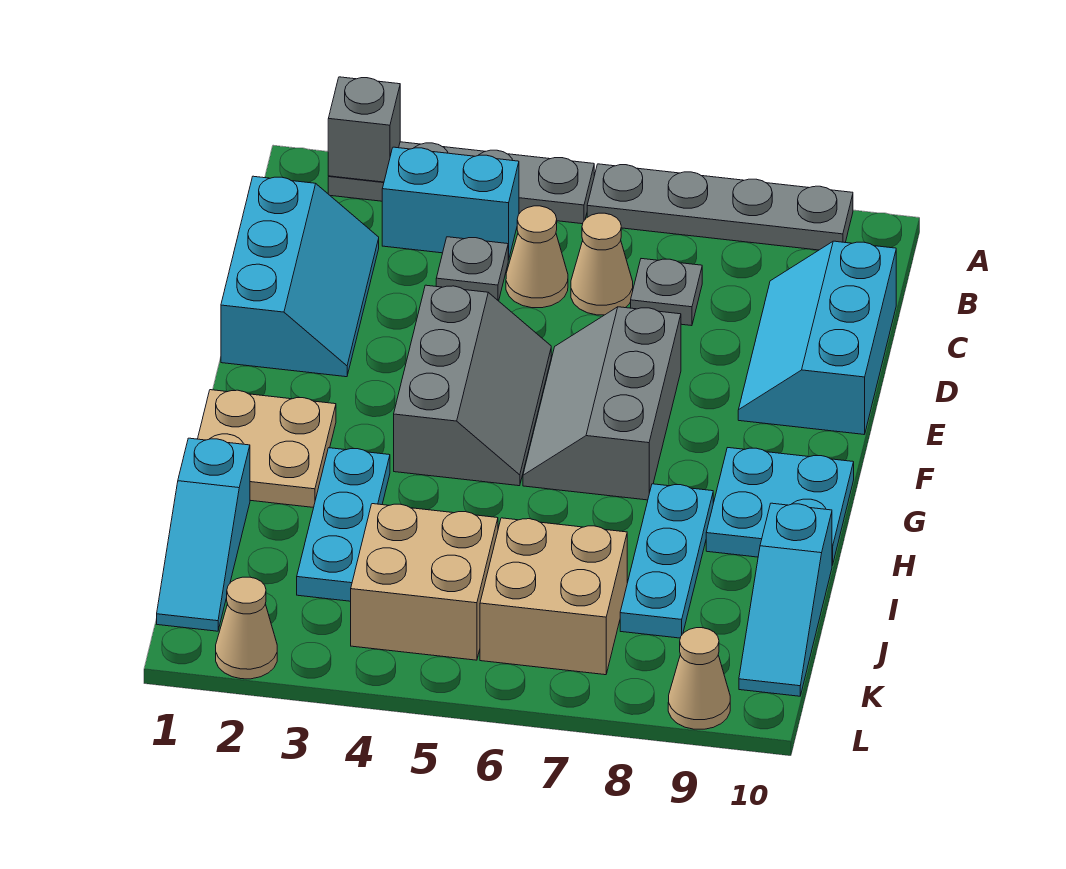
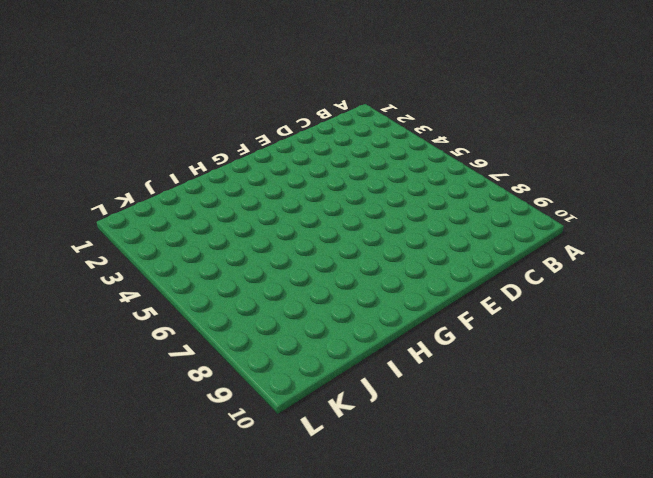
none -> grey plate A2:A5 level 1
none -> grey plate A6:A9 level 1
none -> cyan brick B3:B4 level 1

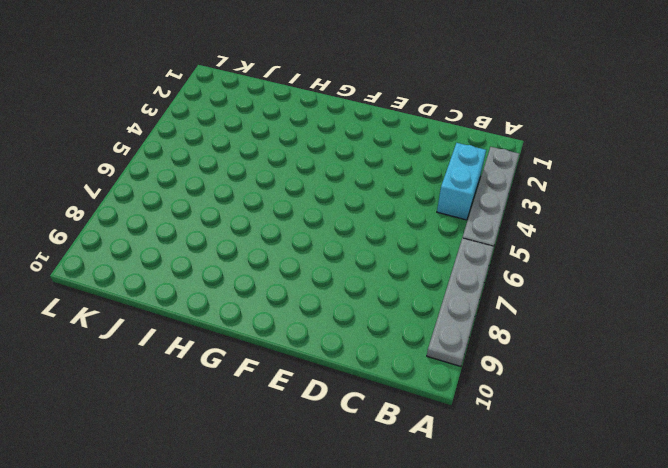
none -> cyan slope C1:E2 level 1 top 1
none -> grey plate C4 level 1
none -> tan cone C5 level 1

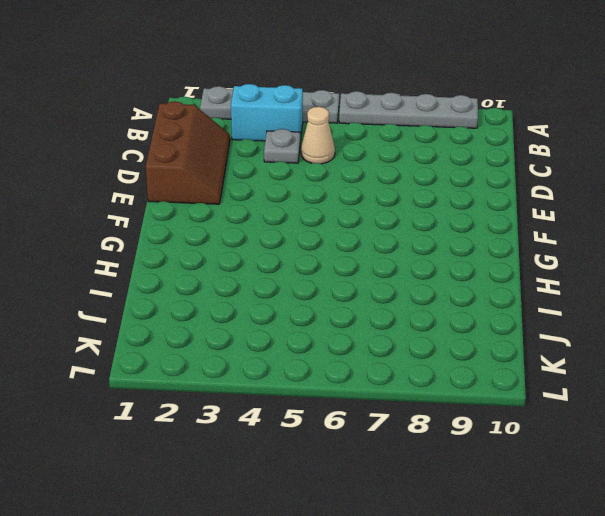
brown slope C1:E2 level 1 top 1 -> cyan slope C1:E2 level 1 top 1
none -> tan cone C6 level 1
none -> grey plate C7 level 1
none -> cyan slope C9:E10 level 1 top 10

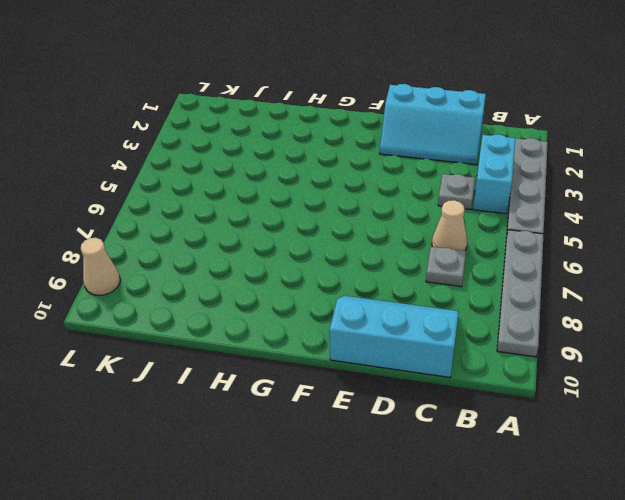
none -> tan cone C5 level 1
none -> grey slope E4:G5 level 1 top 4
none -> grey slope E6:G7 level 1 top 7

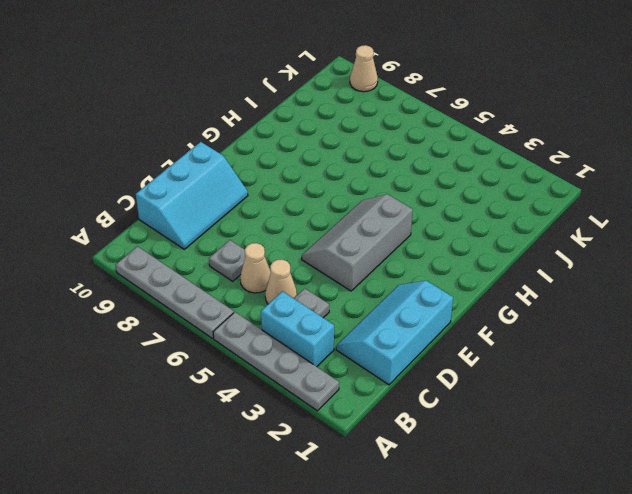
none -> grey slope E6:G7 level 1 top 7
none -> tan plate G1:H2 level 1
none -> cyan plate G9:H10 level 1

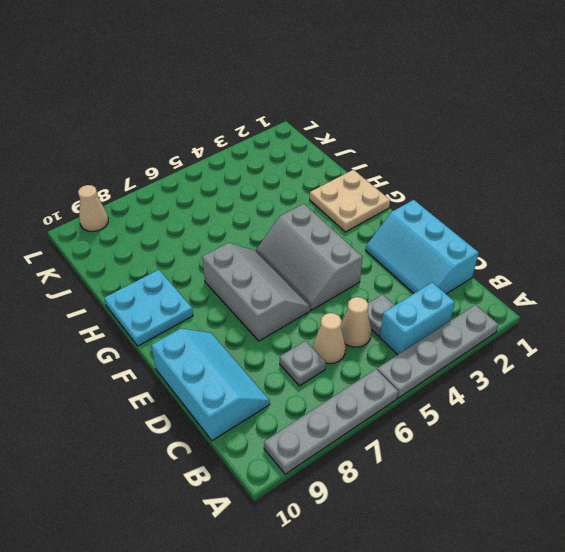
none -> cyan plate H3:J3 level 1
none -> cyan plate H8:J8 level 1
none -> cyan slope I1:K1 level 1 top I

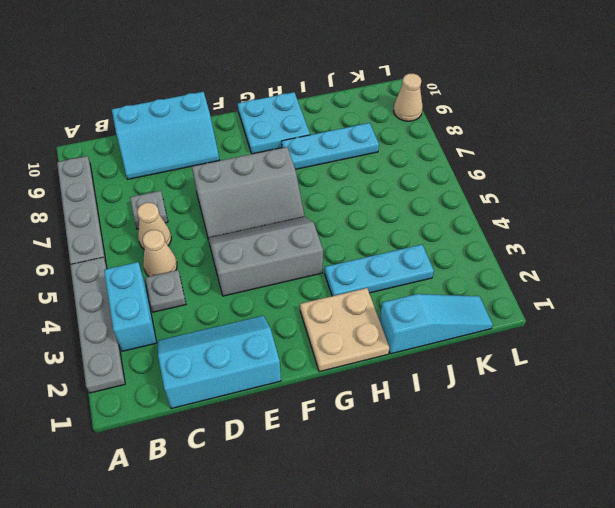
none -> cyan slope I10:K10 level 1 top I
none -> tan brick J4:K5 level 1
none -> tan brick J6:K7 level 1

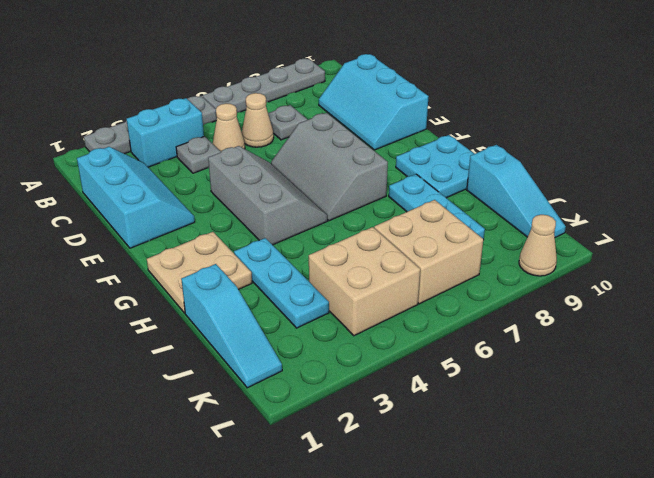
none -> tan cone L2 level 1
none -> grey brick A2 level 2

